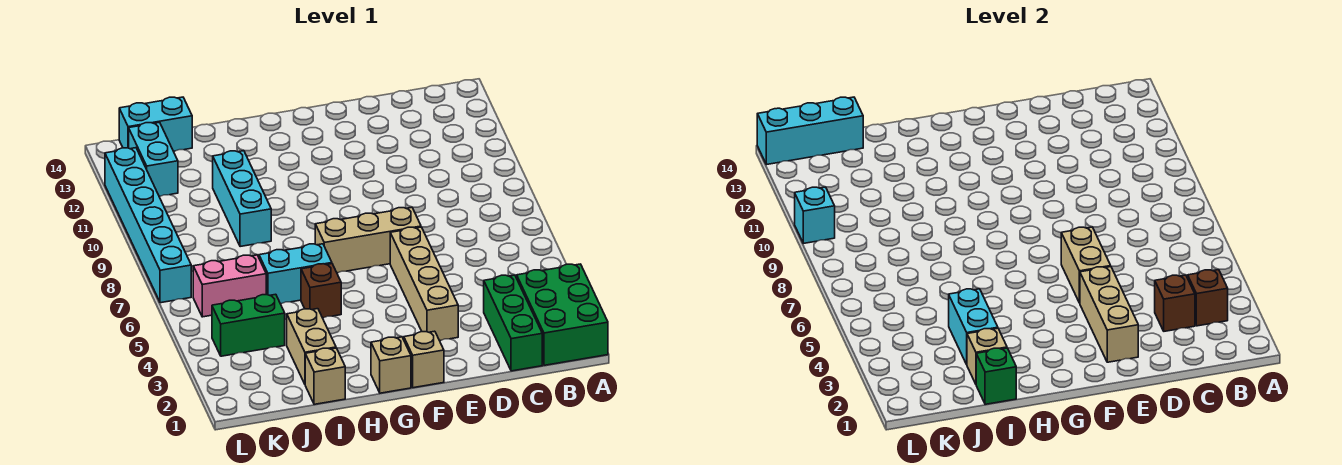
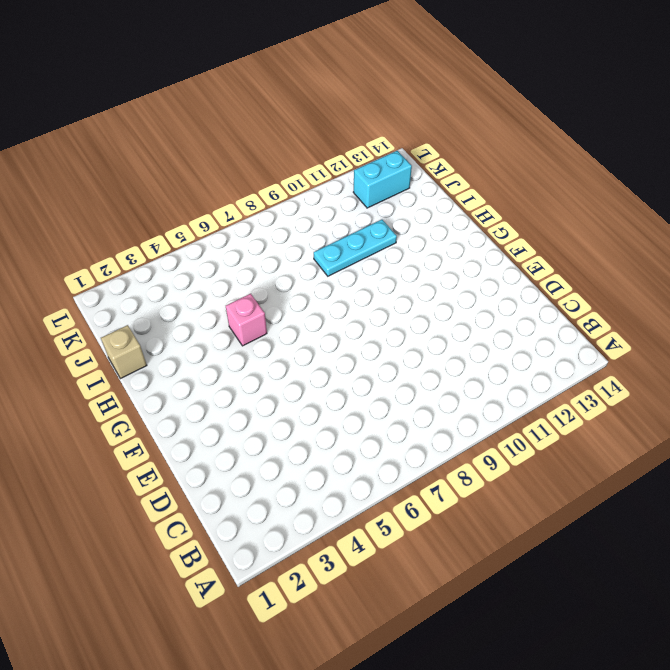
pink brick H5 level 1 -> brown brick H5 level 1
cyan plate I9:I11 level 1 -> cyan brick I9:I11 level 1
none -> green brick A1:B3 level 1
none -> green brick C1:C3 level 1
none -> tan brick E3:E6 level 1

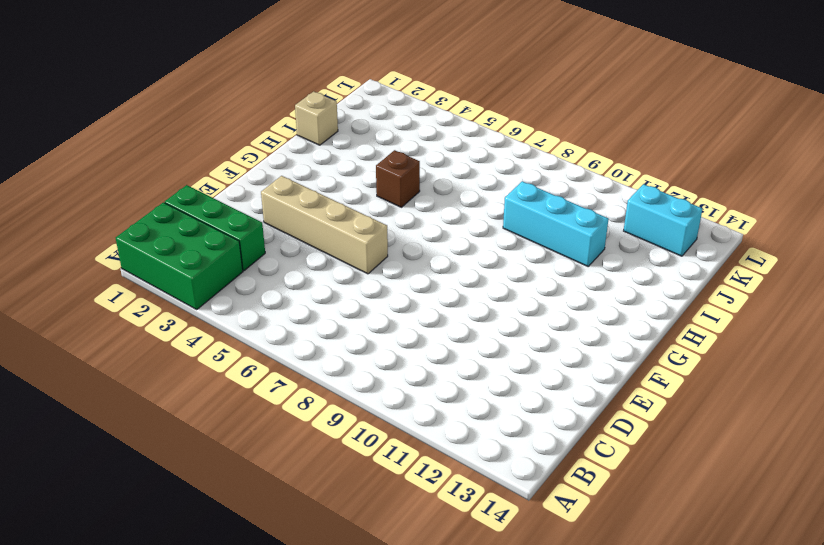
none -> tan brick E7:G7 level 1
none -> tan brick F1 level 1
none -> tan brick G1 level 1

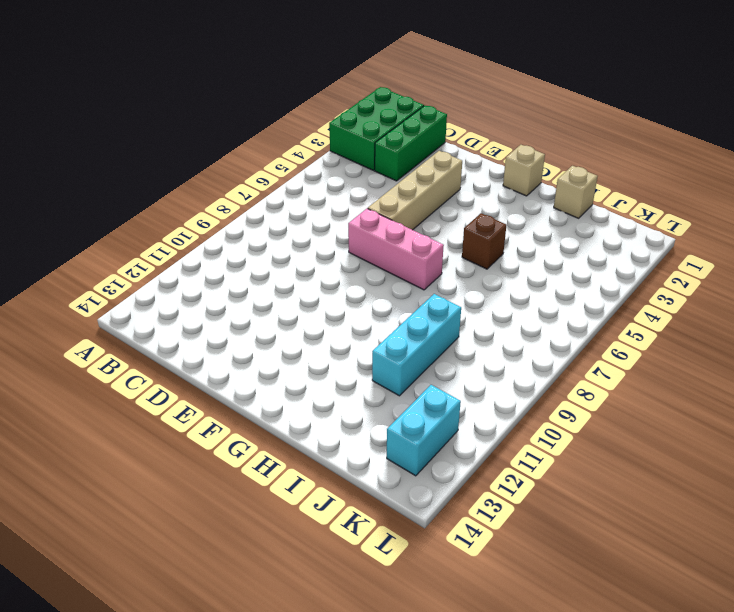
pink brick E7:G7 level 1 -> tan brick E7:G7 level 1
none -> tan brick F1 level 1
none -> cyan brick H6:I6 level 1
none -> tan brick I2:I3 level 1

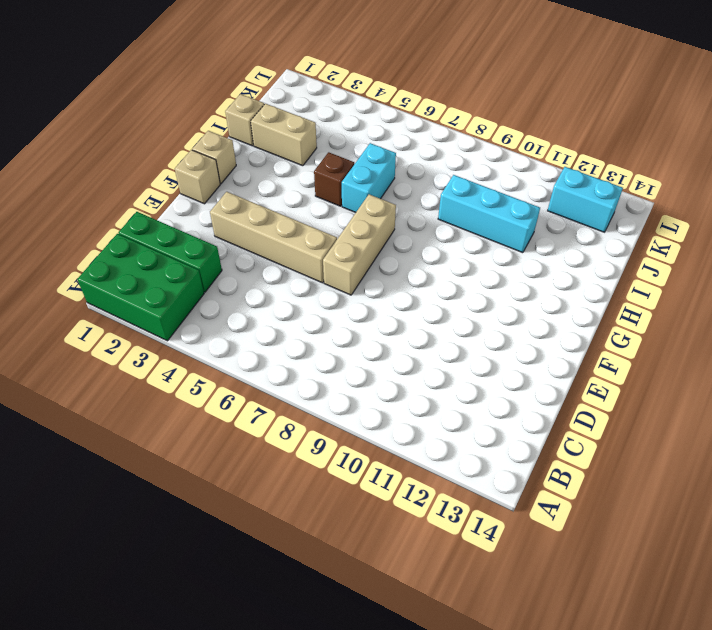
none -> green brick J4:K4 level 1
none -> pink brick J6:K6 level 1
none -> cyan brick J14:K14 level 1

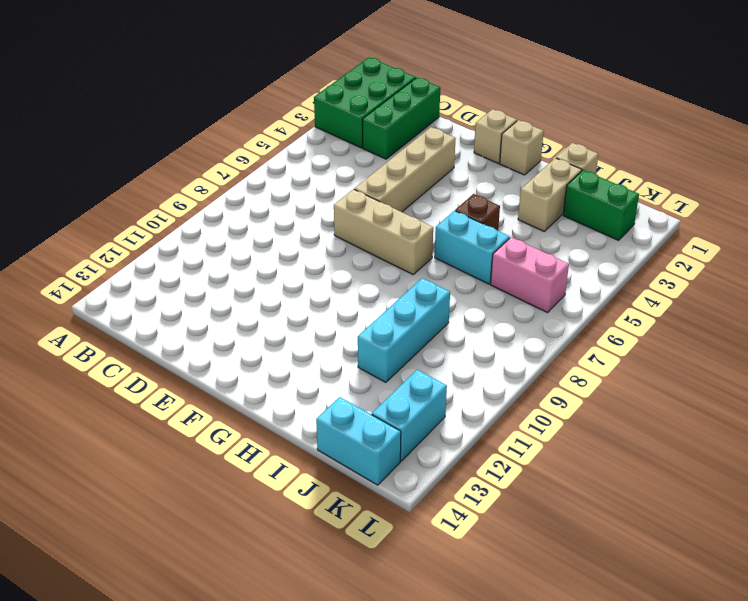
green brick J2:K2 level 1 -> green brick J4:K4 level 1
none -> cyan brick L7:L12 level 1
none -> brown brick B3 level 2
none -> brown brick C3 level 2

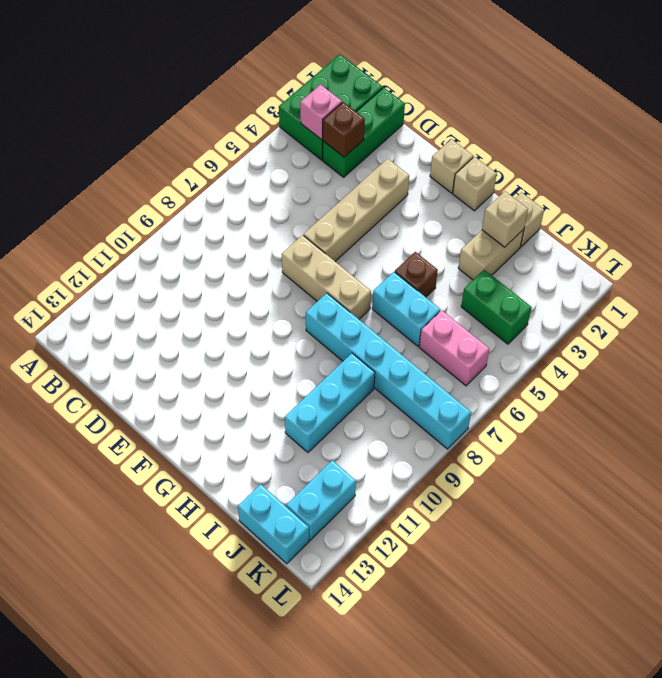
pink brick B3 level 2 -> brown brick B3 level 2
cyan brick G8:L8 level 1 -> cyan brick L7:L12 level 1
none -> tan brick E2:E4 level 2
none -> tan brick E5:E6 level 2
none -> green brick I1 level 2

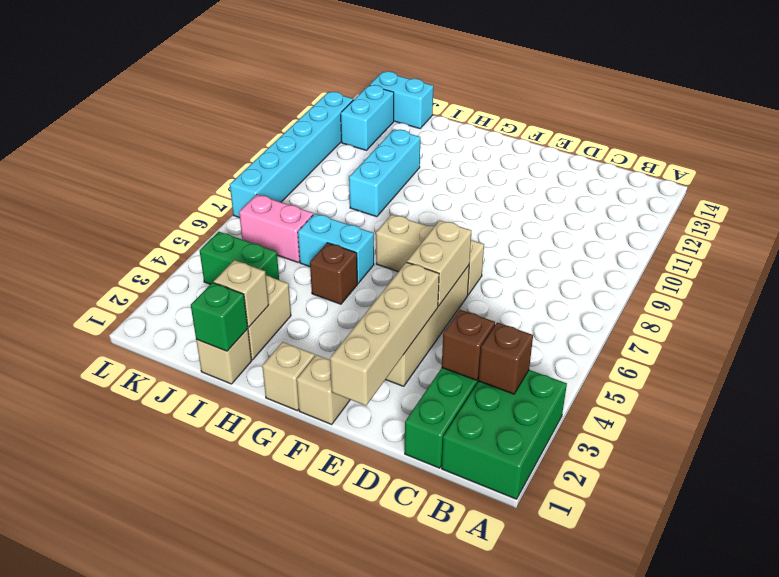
tan brick E1:E4 level 2 -> tan brick E2:E4 level 2
none -> cyan brick I3:I4 level 2
none -> cyan brick J14:L14 level 2
none -> cyan brick L10 level 2

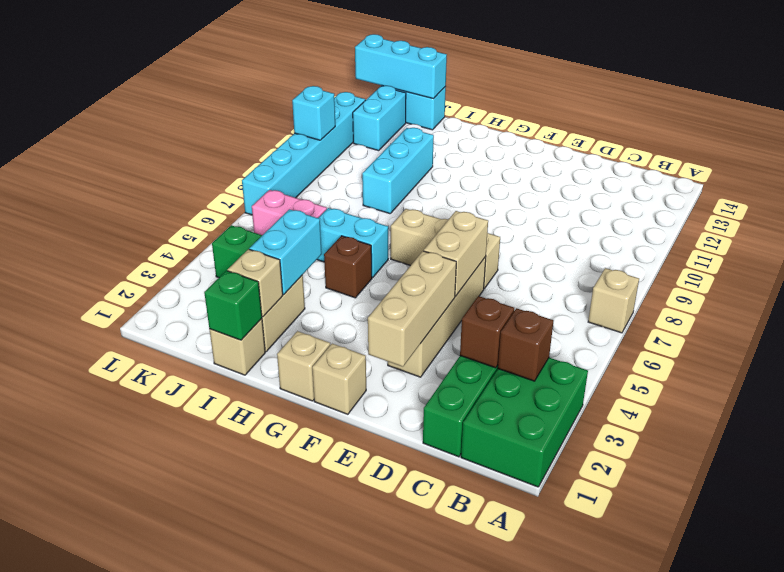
tan brick A7 level 1 -> none

